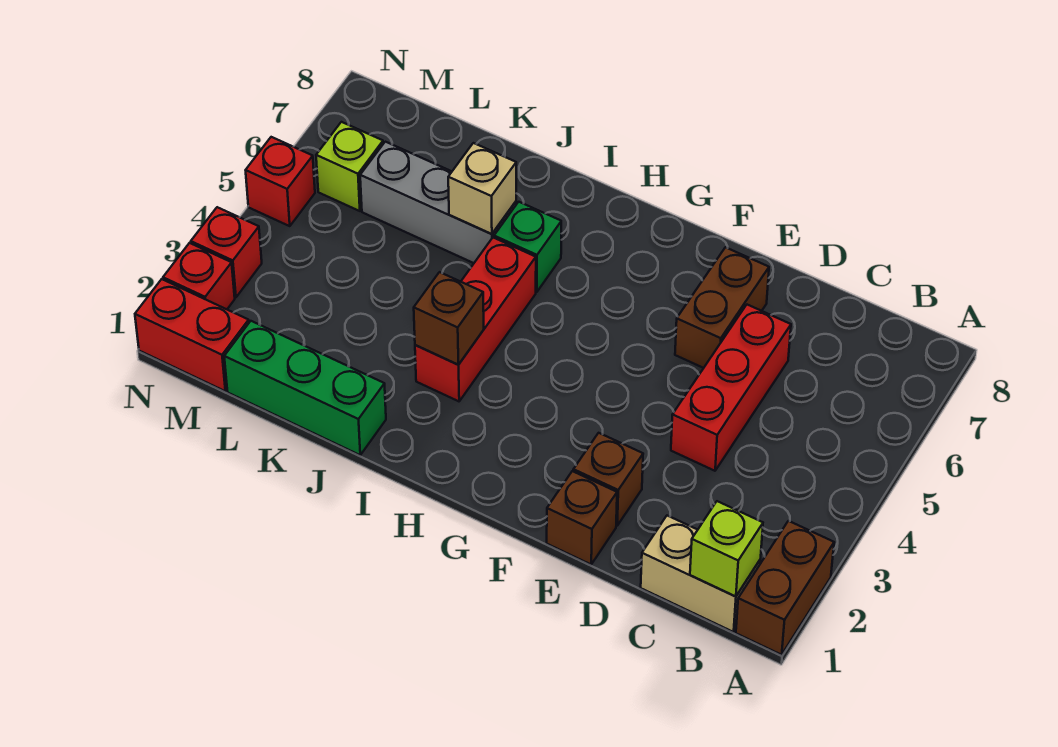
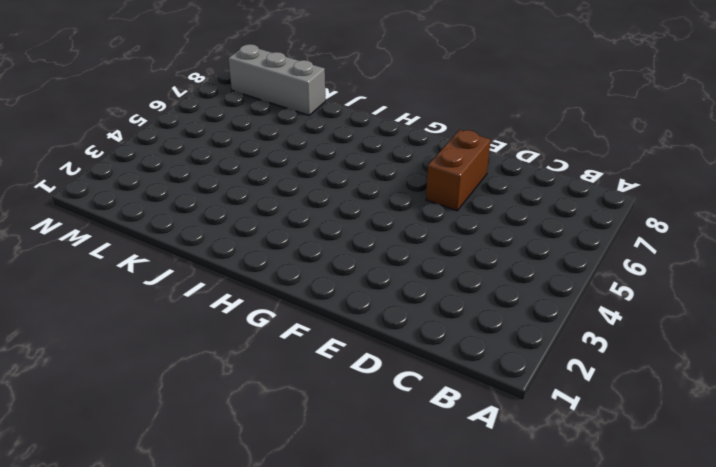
grey brick K8:M8 level 1 -> grey brick J6:L6 level 1
none -> brown brick A1:A2 level 1
none -> tan brick B1:C1 level 1
none -> red brick D4:D6 level 1

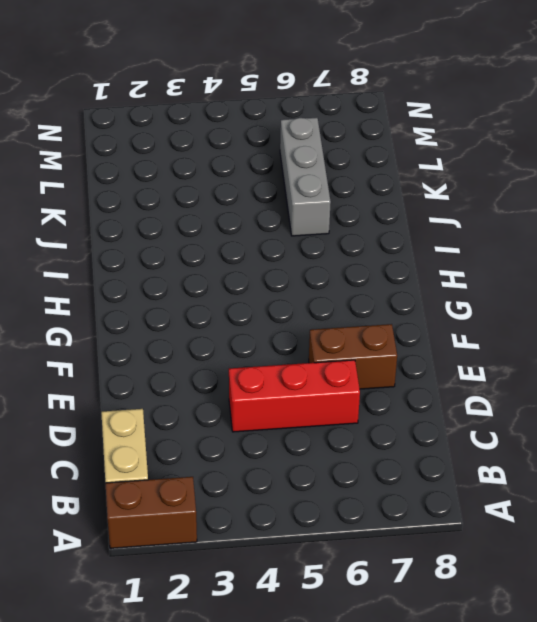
none -> brown brick E1 level 1
none -> brown brick E2 level 1
none -> red brick I3:I5 level 1

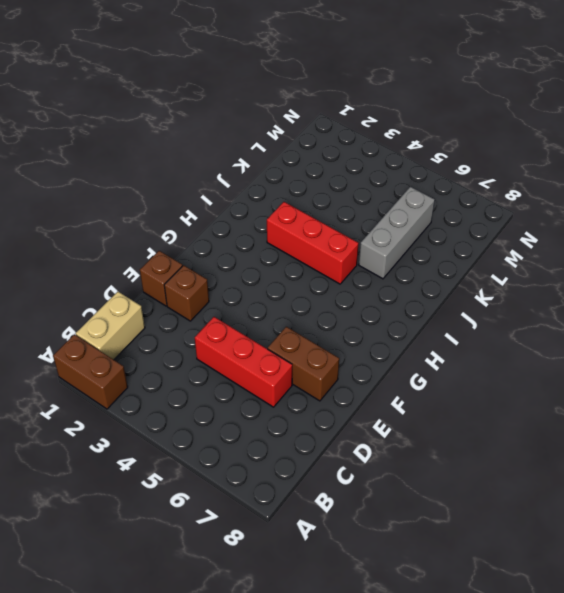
none -> green brick I6 level 1
none -> green brick J1:L1 level 1
none -> red brick M1:N1 level 1

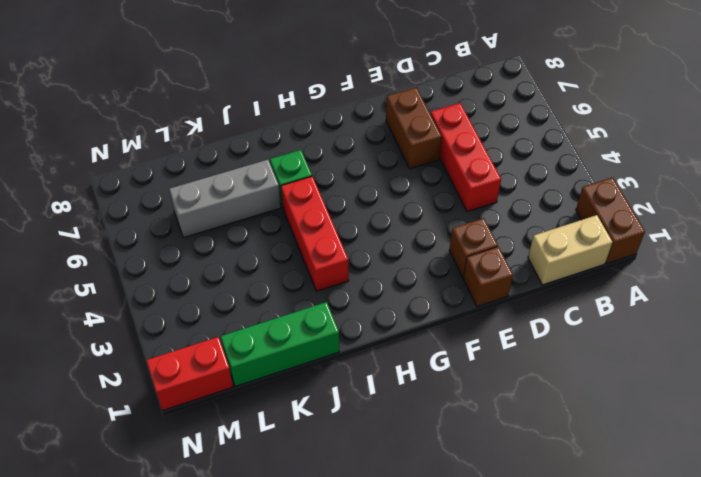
none -> lime brick M6 level 1
none -> red brick N2 level 1
none -> red brick N3 level 1

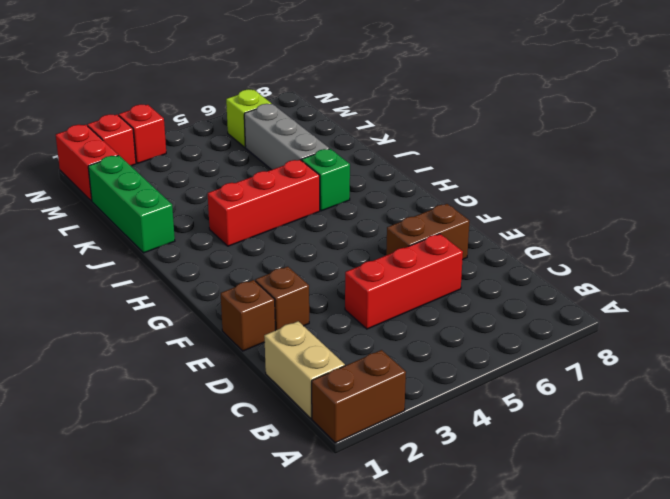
none -> red brick N5 level 1
none -> lime brick B1 level 2
none -> brown brick I3 level 2

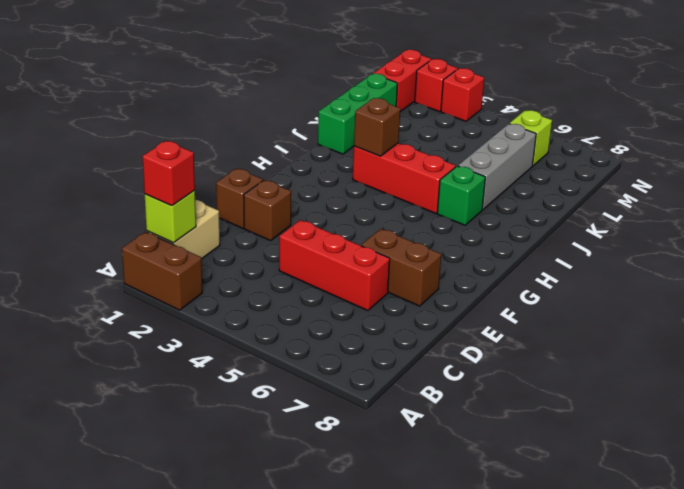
red brick B1 level 3 -> red brick N5 level 1
none -> tan brick J6 level 2

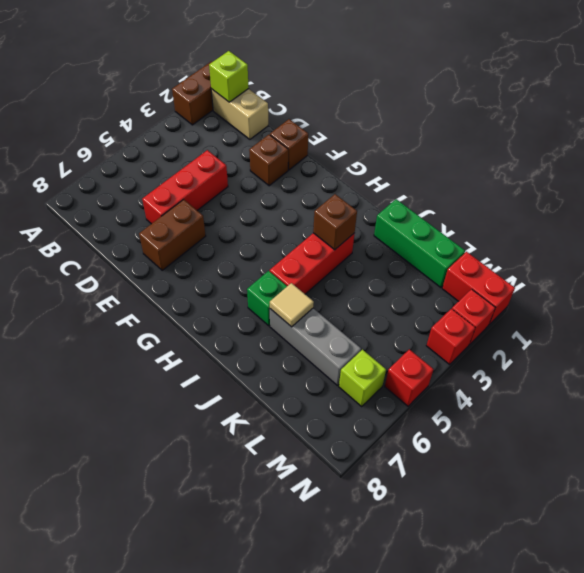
tan tile J6 level 2 -> tan brick J6 level 2

